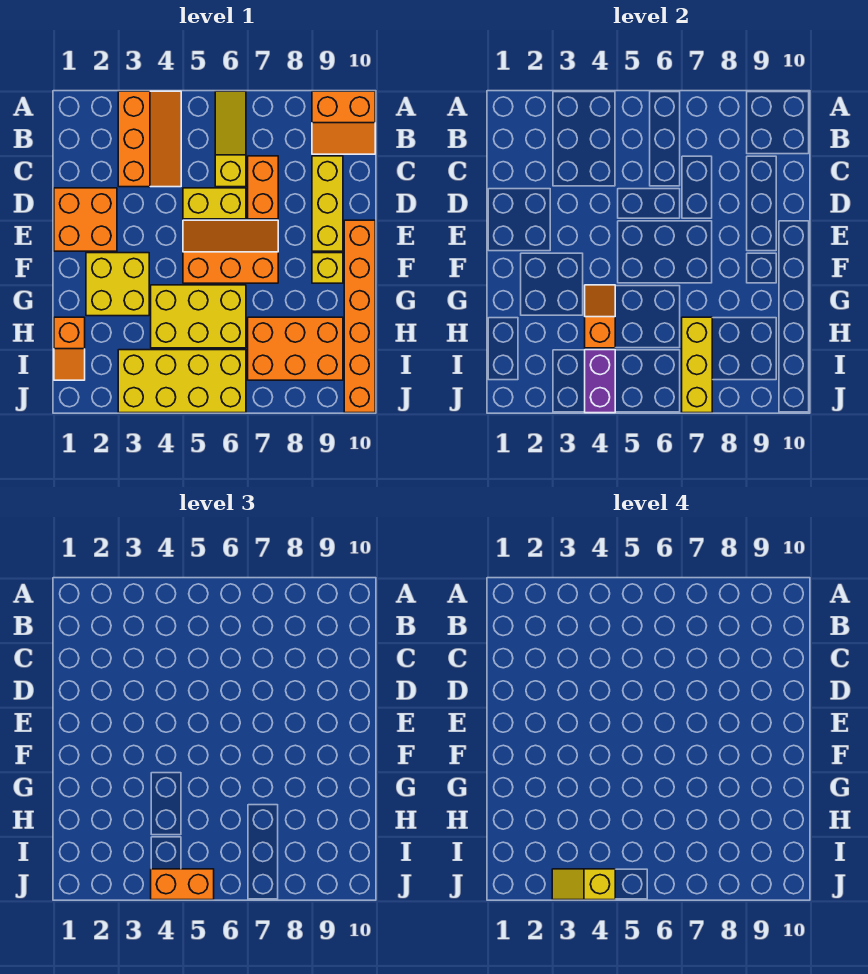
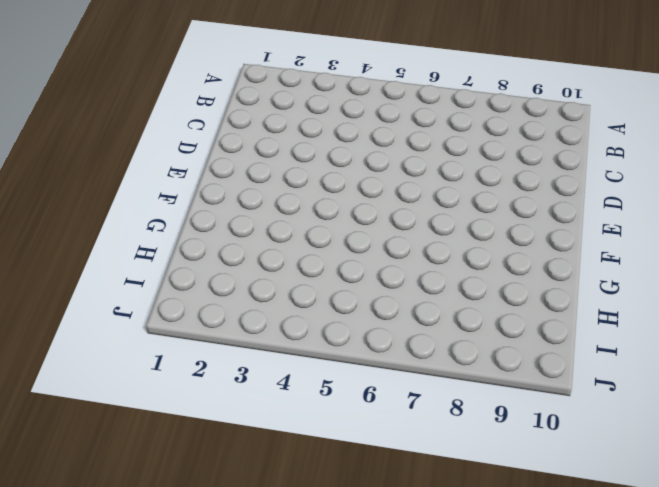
none -> orange slope A3:C4 level 1 top 3
none -> yellow slope A6:C6 level 1 top C
none -> orange slope A9:B10 level 1 top A

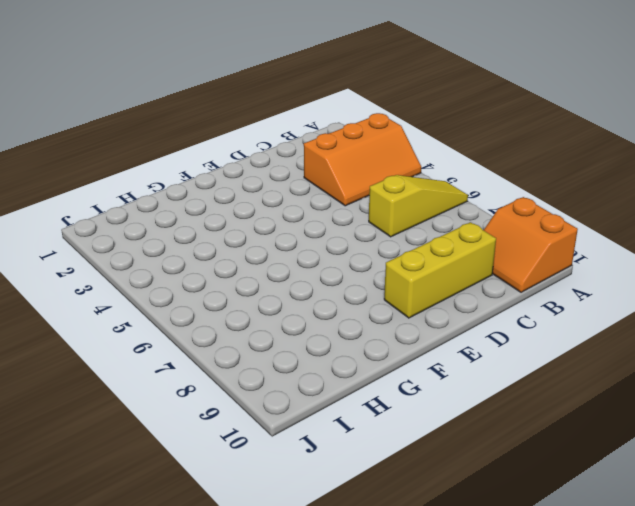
none -> orange brick C7:D7 level 1
none -> orange brick D1:E2 level 1
none -> yellow brick D5:D6 level 1

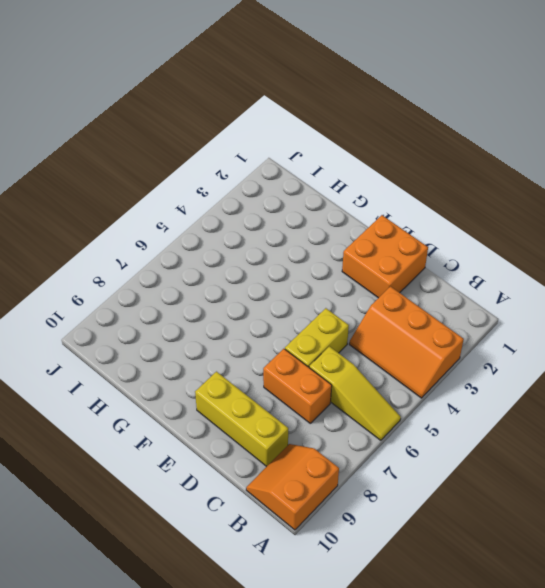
none -> orange slope E5:F7 level 1 top F
none -> orange brick E10:J10 level 1
none -> yellow brick F2:G3 level 1

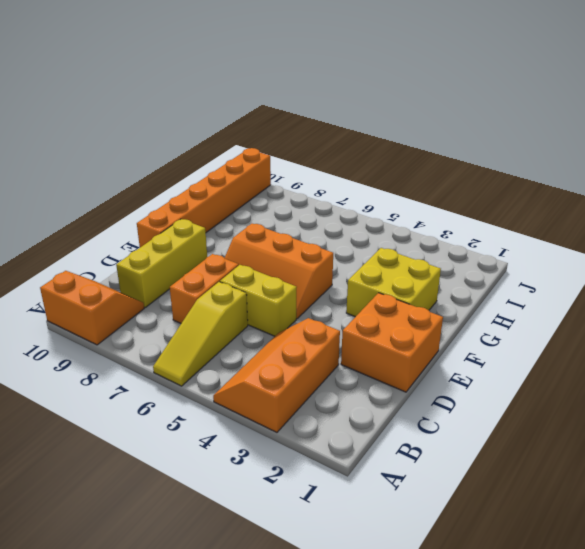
none -> yellow brick F9 level 1
none -> yellow brick G4:H6 level 1
none -> orange slope H1:I1 level 1 top H

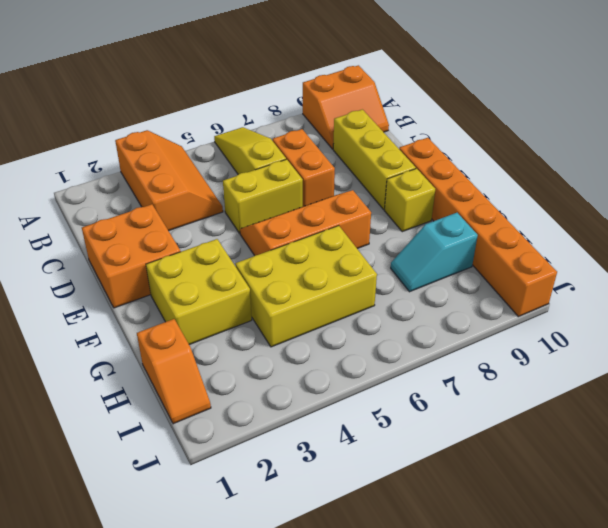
cyan slope H8:H9 level 1 top 9 -> orange brick H7:I9 level 1
none -> yellow brick I3:J6 level 1
none -> orange slope G4:H4 level 2 top H
none -> yellow brick H7:J7 level 2

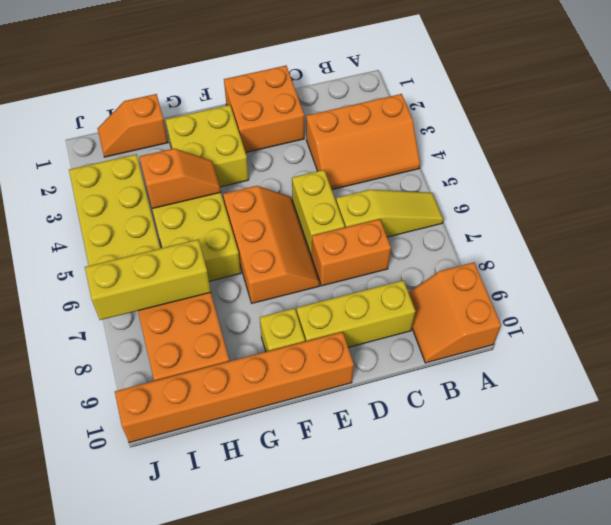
none -> purple brick I4:J4 level 2
none -> orange brick J4:J5 level 3
none -> yellow slope J3:J4 level 4 top 4

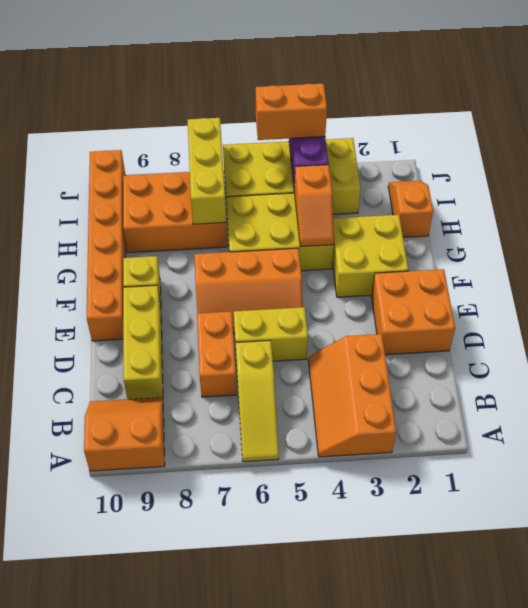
none -> yellow slope J3:J4 level 4 top 4

